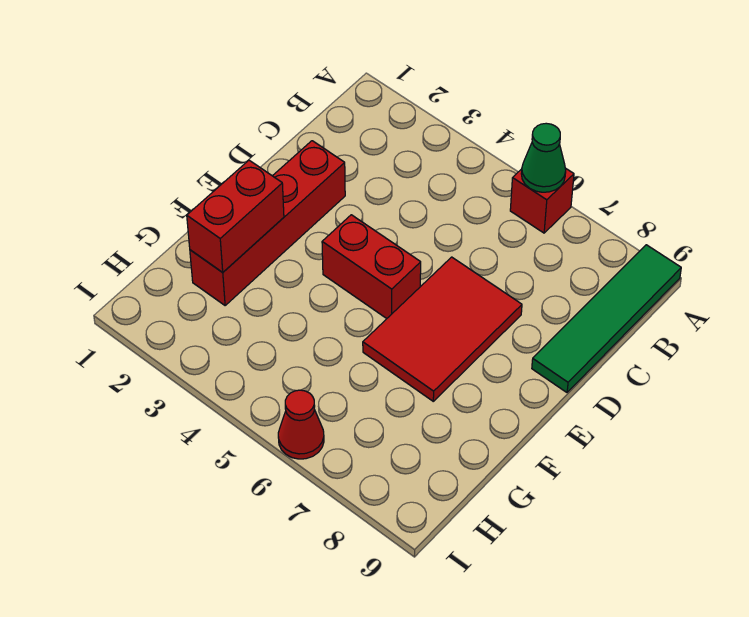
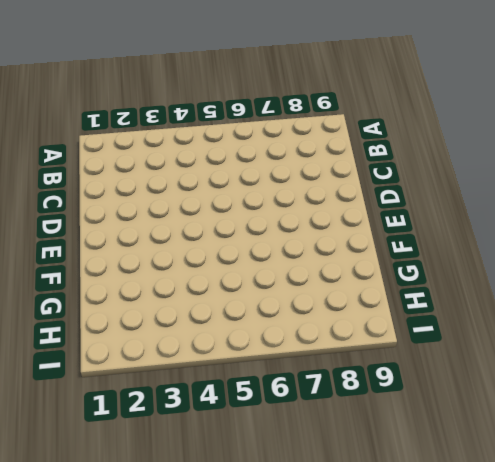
none -> red brick A6 level 1
none -> green tile A9:D9 level 1

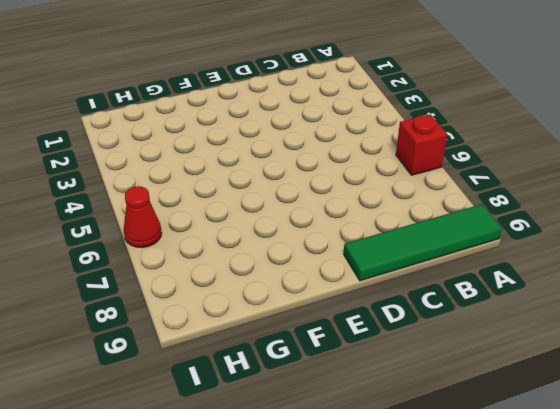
none -> red brick D2:G2 level 1
none -> red tile D6:F7 level 1

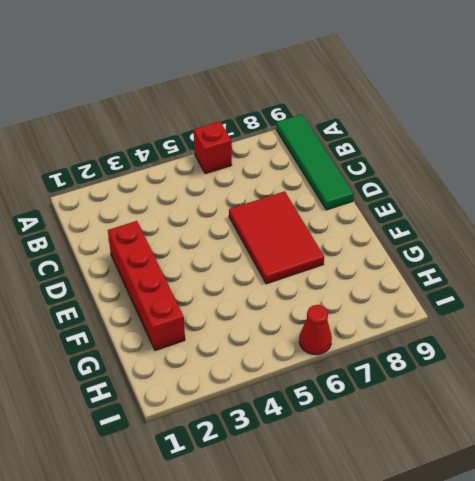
none -> red brick E4:E5 level 1
none -> green cone A6 level 2

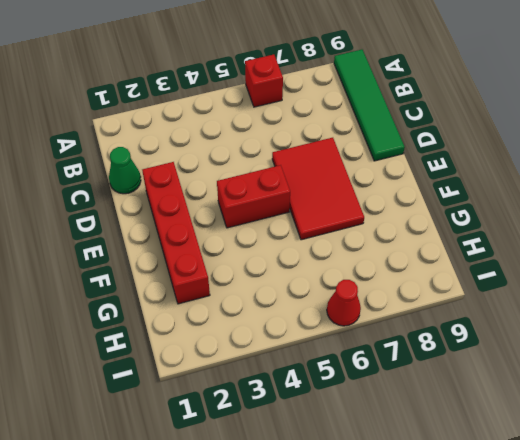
green cone C1 level 1 -> green cone A6 level 2
none -> red brick F2:G2 level 2

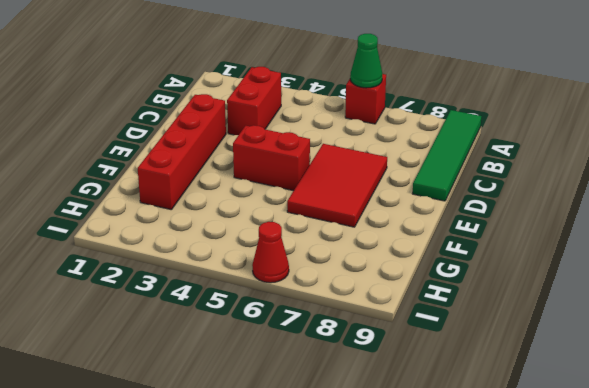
red brick B3:C3 level 1 -> red brick F2:G2 level 2

